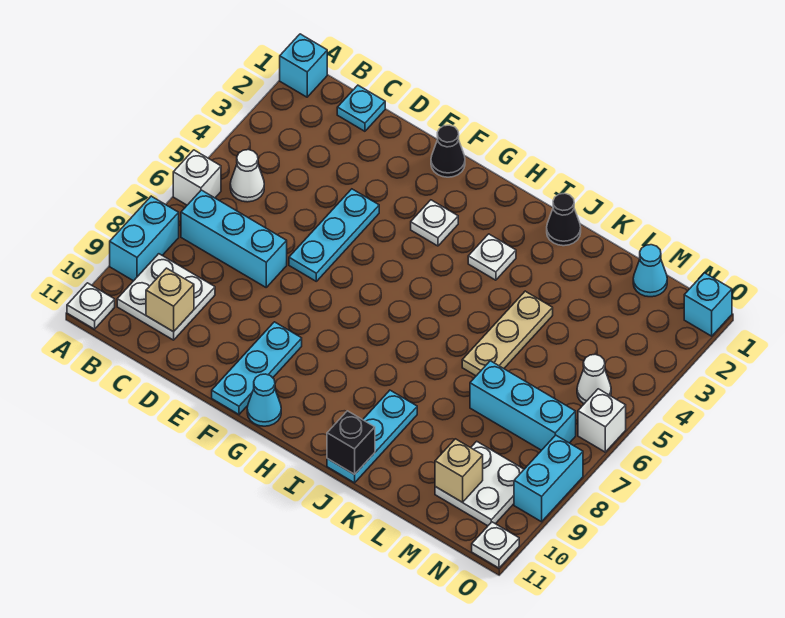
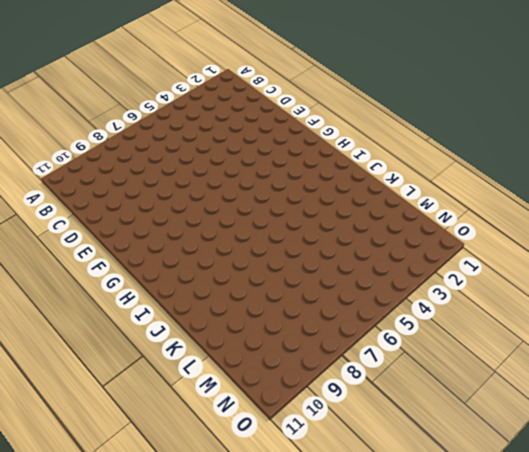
none -> cyan brick A1 level 1
none -> white brick A6 level 1
none -> cyan brick A8:A9 level 1

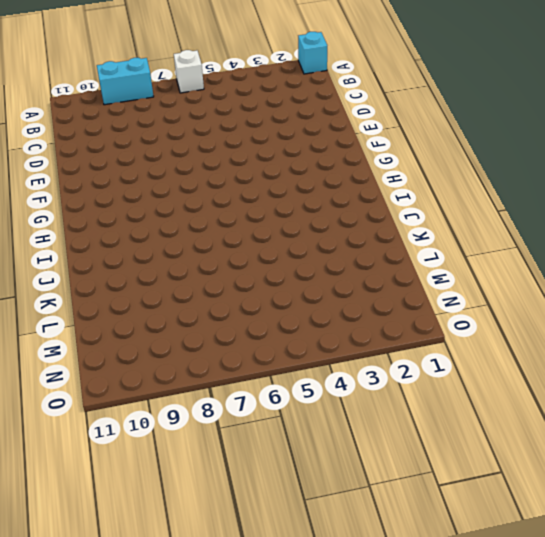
none -> white plate A11 level 1
none -> white cone B5 level 1
none -> cyan brick B7:D7 level 1

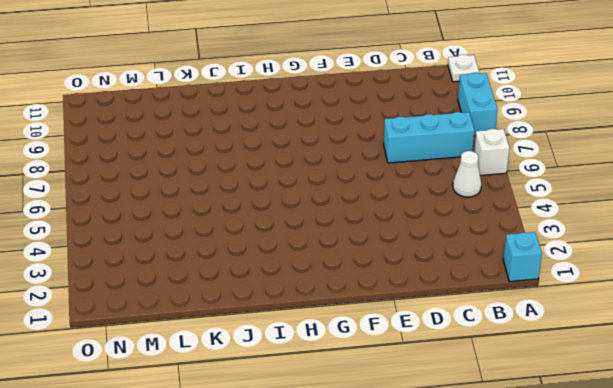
none -> white plate B9:C10 level 1
none -> cyan plate C1 level 1
none -> cyan plate E4:E6 level 1

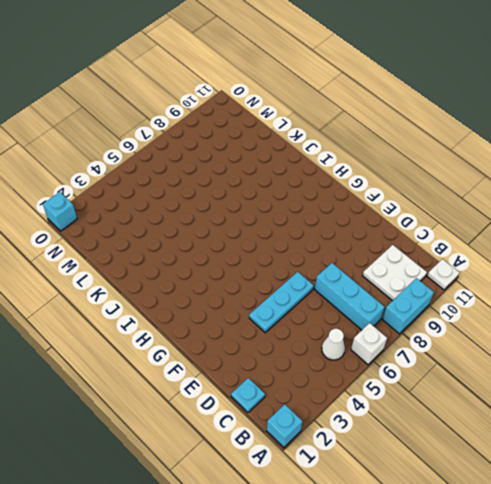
none -> black cone F1 level 1
none -> cyan plate F9:F11 level 1
none -> white plate G3 level 1

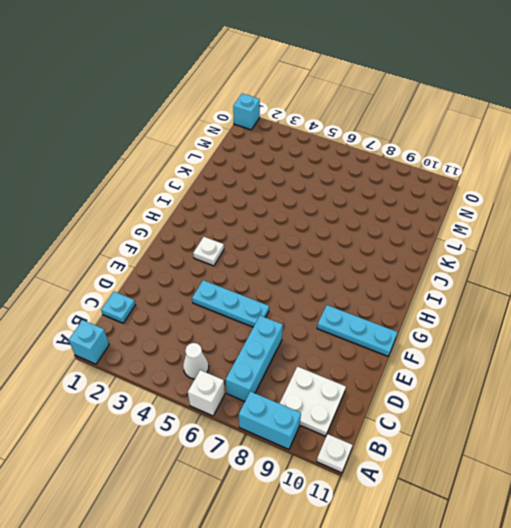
none -> black cone F1 level 1
none -> cyan cone G11 level 1
none -> white plate I3 level 1

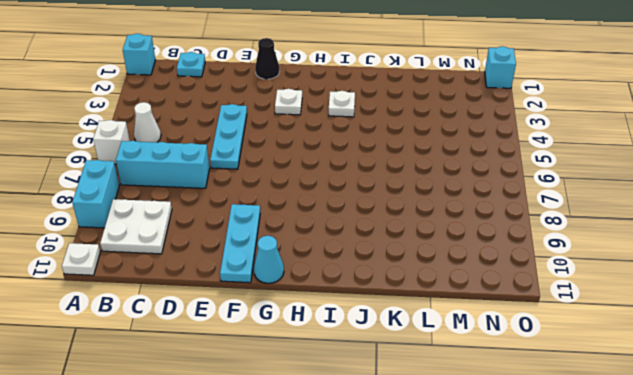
none -> black cone J1 level 1
none -> cyan plate J9:J11 level 1
none -> tan plate K4:K6 level 1

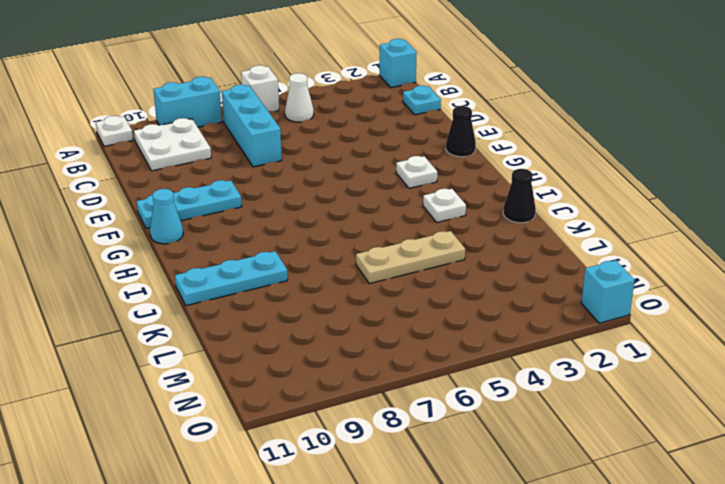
none -> cyan plate E4:E6 level 1
none -> cyan brick L7:N7 level 1
none -> cyan cone M1 level 1

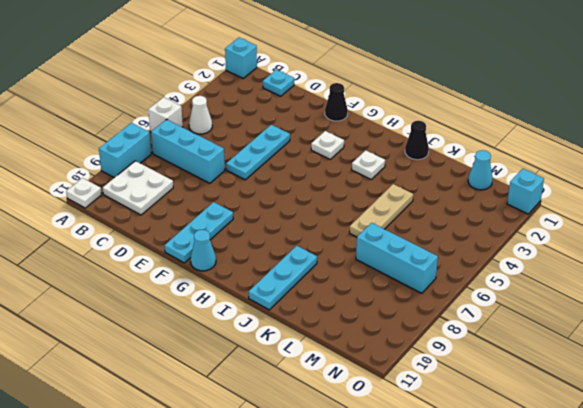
none -> white plate M9:N10 level 1
none -> white cone N5 level 1
none -> white brick O6 level 1

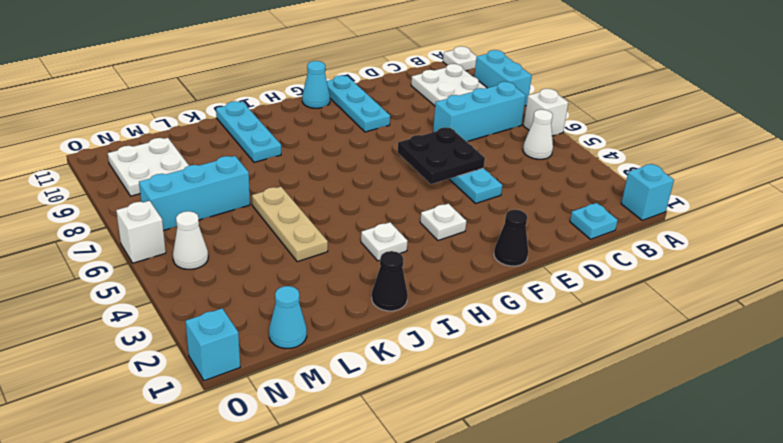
black plate E5:F6 level 2 -> none
none -> cyan brick O8:O9 level 1
none -> white plate O11 level 1
none -> tan brick C10 level 2

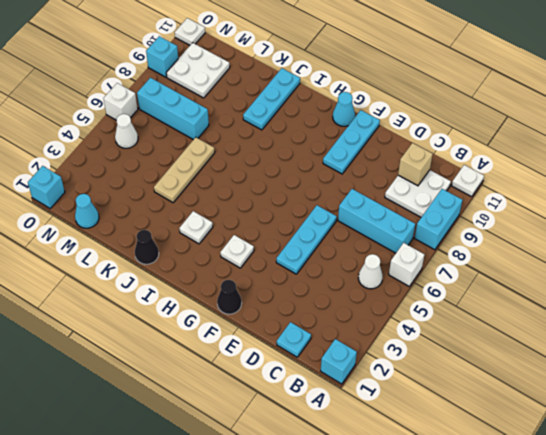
cyan brick O9 level 1 -> cyan brick O8:O9 level 1
none -> black brick J11 level 2
none -> tan brick M10 level 2

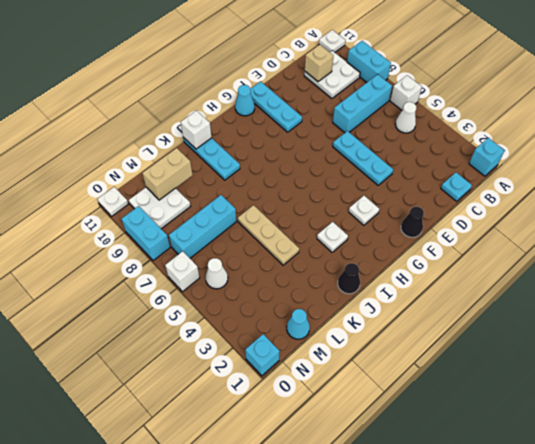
white brick J11 level 2 -> black brick J11 level 2
tan brick L10:M10 level 2 -> tan brick M10 level 2

